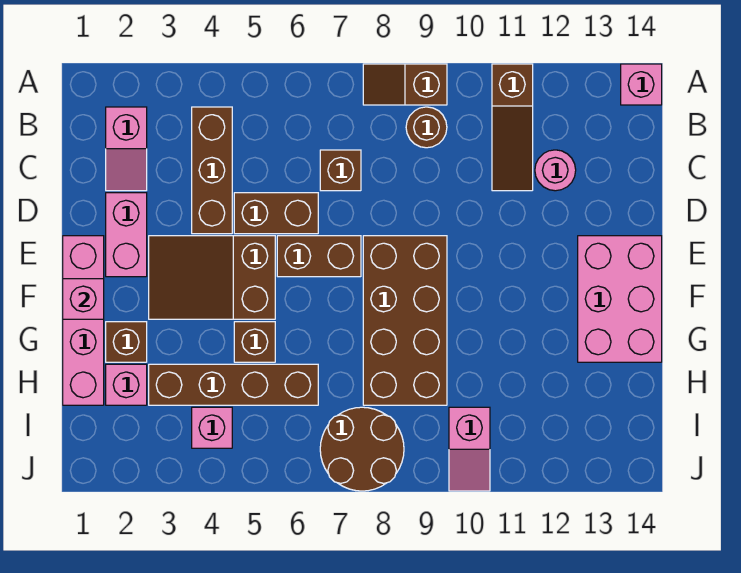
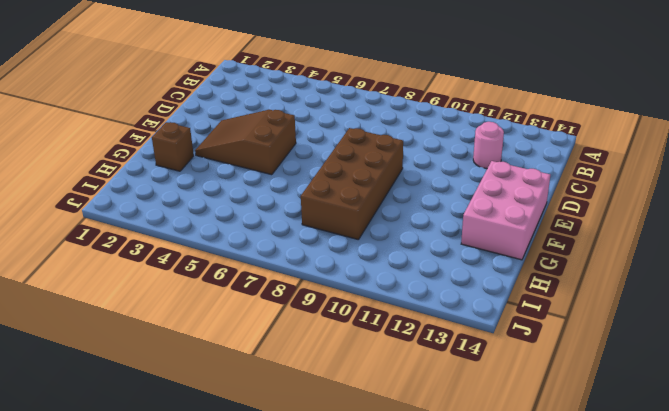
none -> brown slope A8:A9 level 1 top 9
none -> brown slope A11:C11 level 1 top A
none -> pink brick A14 level 1

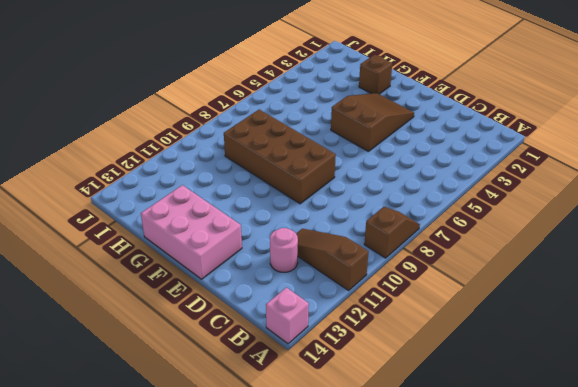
none -> pink slope B2:C2 level 1 top B
none -> brown brick B4:D4 level 1
none -> brown round brick B9 level 1

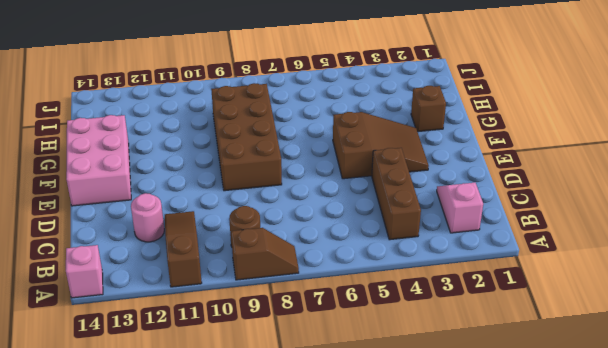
none -> brown brick C7 level 1
none -> pink brick D2:E2 level 1
none -> brown brick D5:D6 level 1

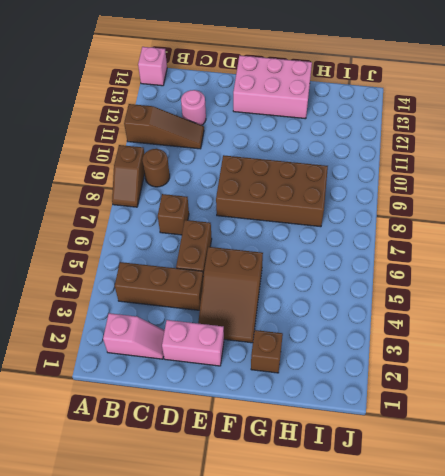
none -> pink brick E1:H1 level 1
none -> brown brick E6:E7 level 1
none -> brown brick G5 level 1

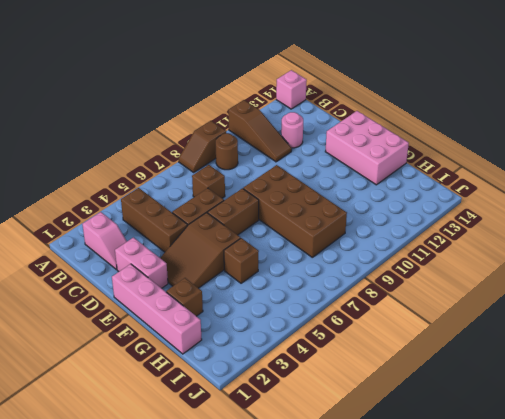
none -> pink brick H2 level 1
none -> brown brick H3:H6 level 1
none -> pink brick I4 level 1

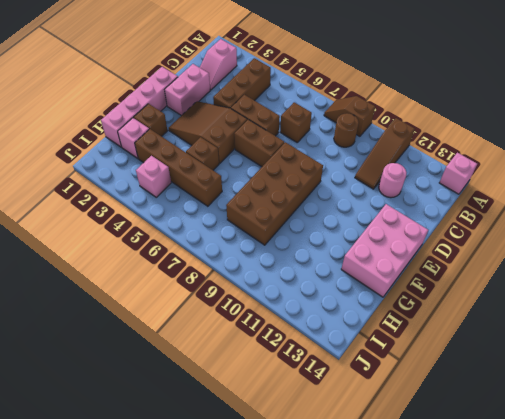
none -> brown round brick I7:J8 level 1
none -> pink slope I10:J10 level 1 top I
none -> pink brick F1 level 2

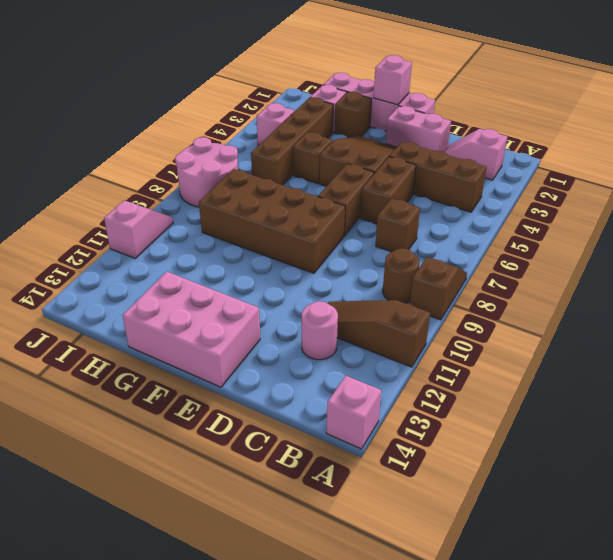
pink round brick I7:J8 level 1 -> brown round brick I7:J8 level 1
pink slope J10:J11 level 1 top 11 -> pink slope I10:J10 level 1 top I

